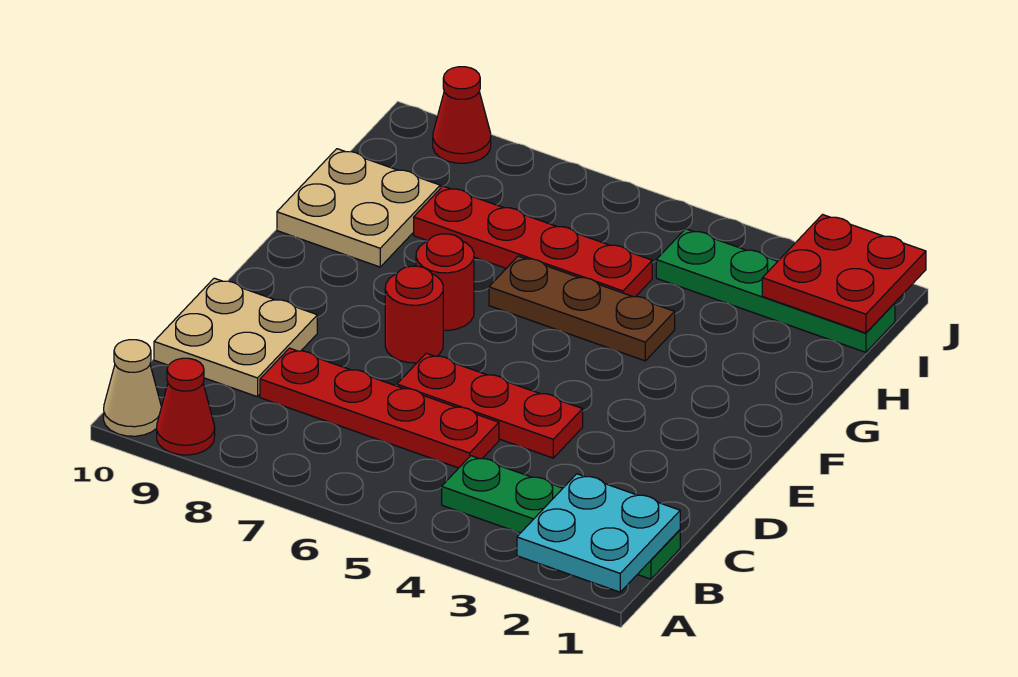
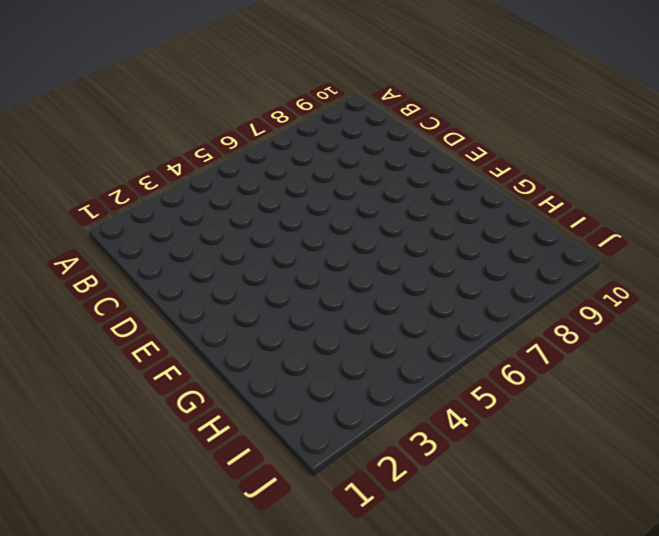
none -> red cone A9 level 1
none -> tan cone A10 level 1
none -> green plate B1:B4 level 1

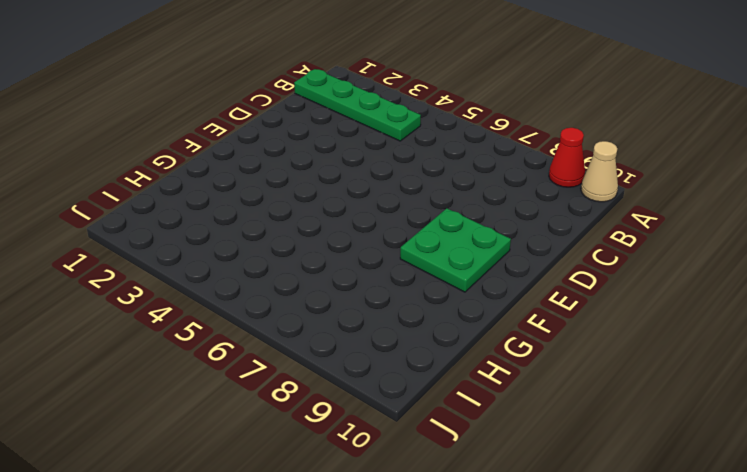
green plate E8:F9 level 1 -> none
none -> red plate C5:C8 level 1
none -> tan plate C9:D10 level 1
none -> red plate D4:D6 level 1

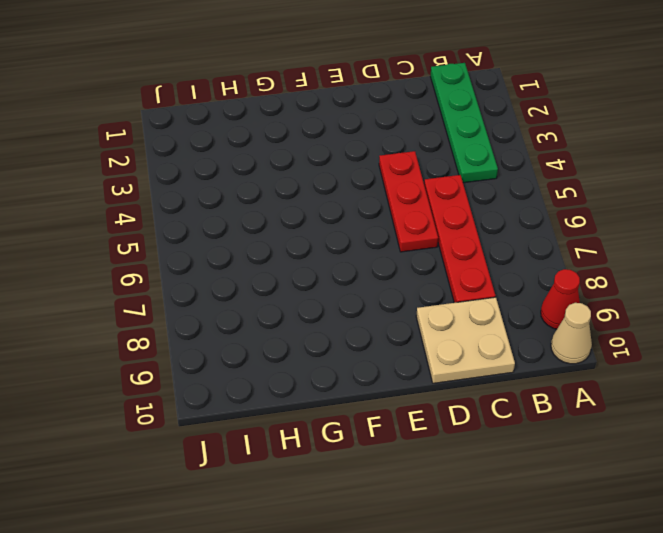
none -> red round brick E7 level 1
none -> red round brick F7 level 1
none -> brown plate G4:G6 level 1

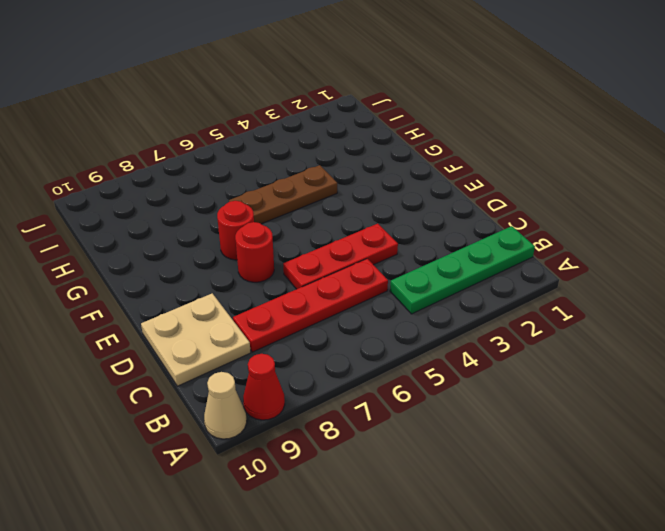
none -> tan plate G9:H10 level 1
none -> red plate H5:H8 level 1
none -> green plate I1:I4 level 1

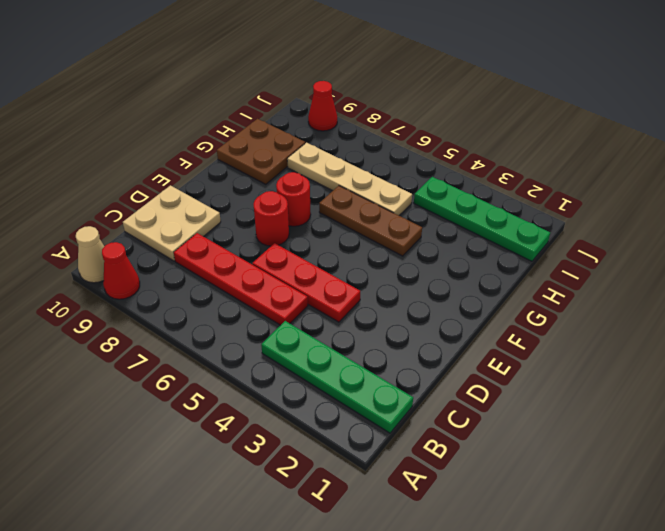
brown plate G9:H10 level 1 -> tan plate G9:H10 level 1
tan plate H5:H8 level 1 -> red plate H5:H8 level 1
none -> cyan plate A1:B2 level 2
none -> red plate I1:J2 level 2

